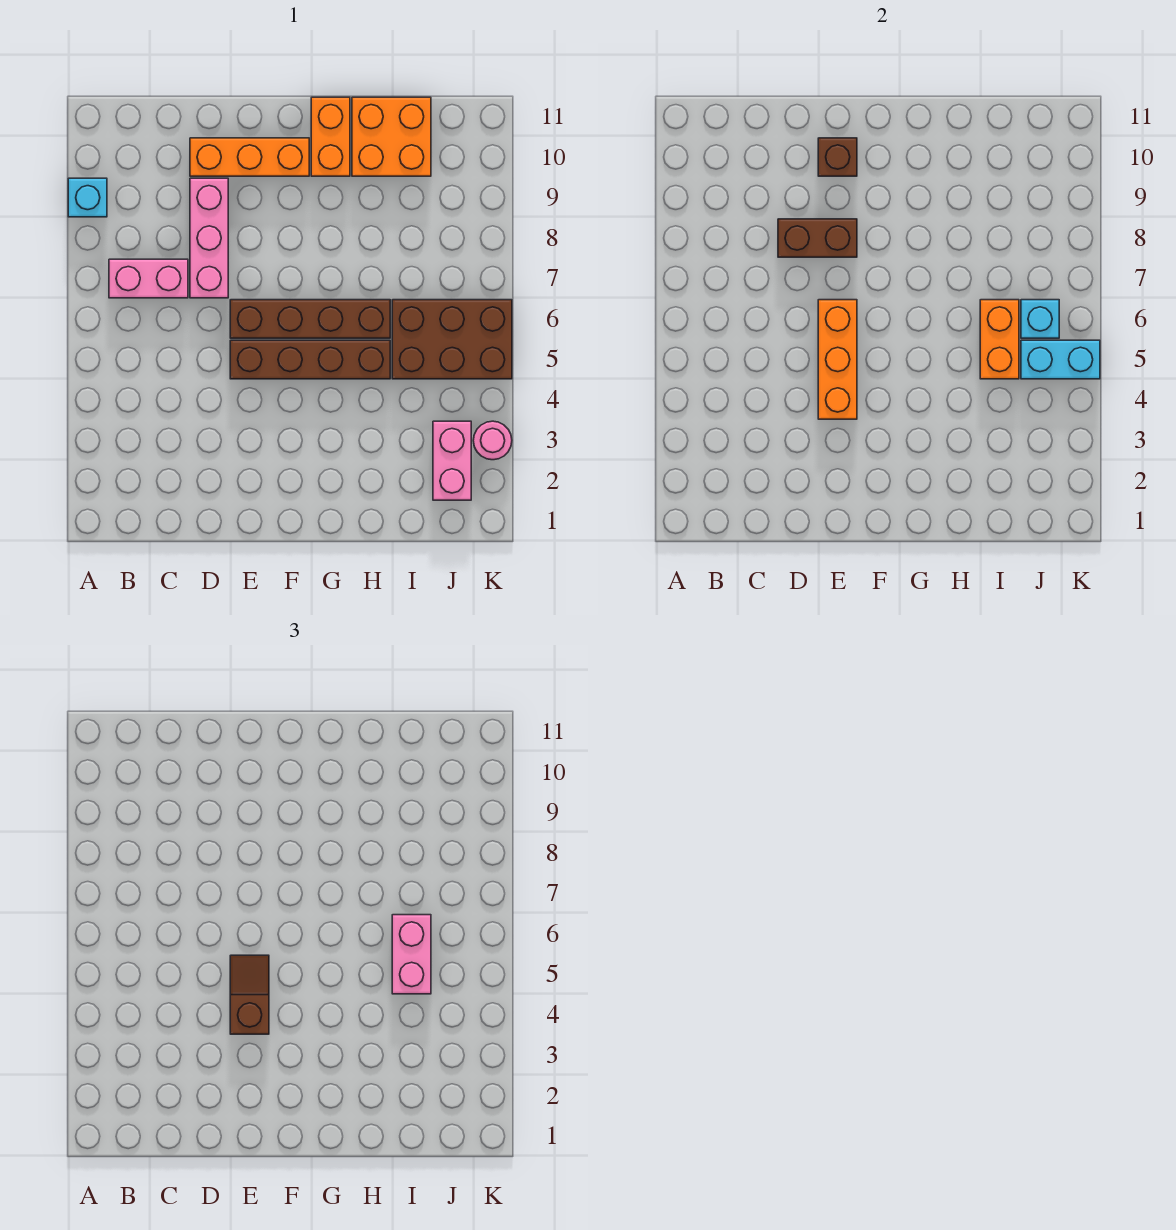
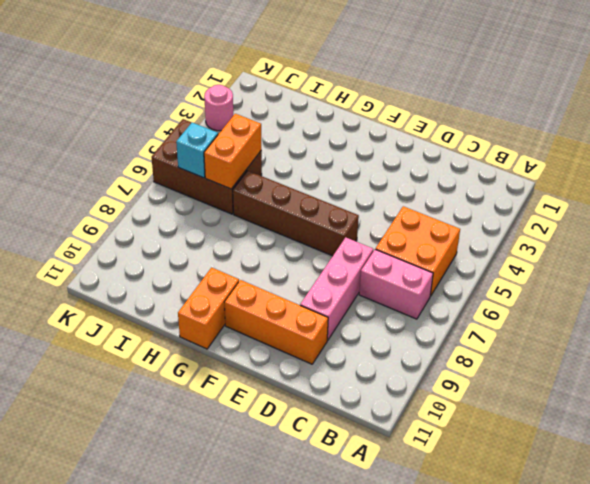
orange brick B5:C6 level 1 -> orange brick H10:I11 level 1
none -> cyan brick A9 level 1
none -> brown brick E5:H5 level 1
none -> pink brick J2:J3 level 1

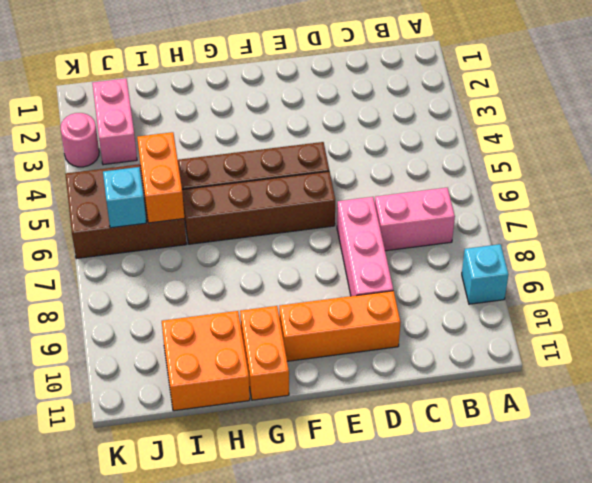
none -> brown brick D8:E8 level 2
none -> orange brick E4:E6 level 2
none -> brown brick E10 level 2

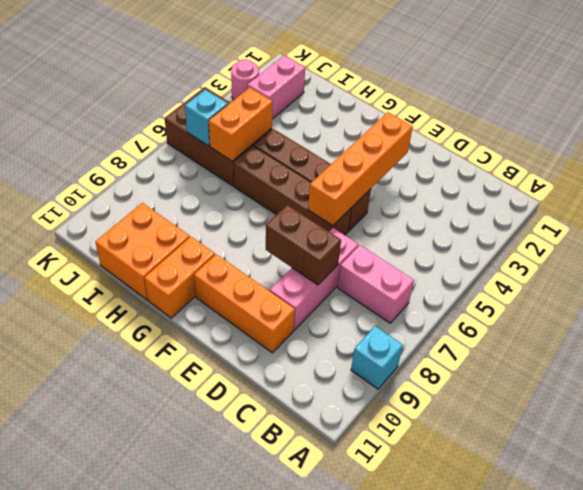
orange brick E3:E6 level 2 -> orange brick E4:E6 level 2
none -> brown brick E10 level 2
none -> cyan brick J5:K5 level 2
none -> brown slope E4:E5 level 3 top 4

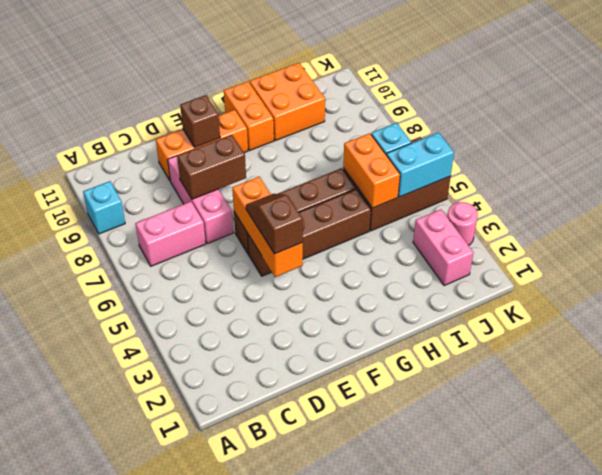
none -> pink brick I5:I6 level 3

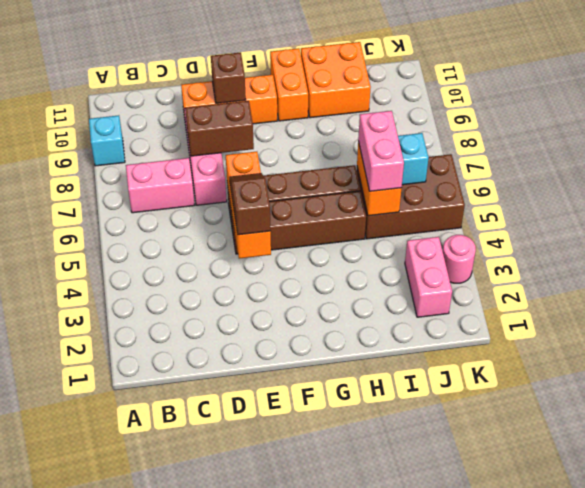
none -> cyan brick J5:K5 level 2

